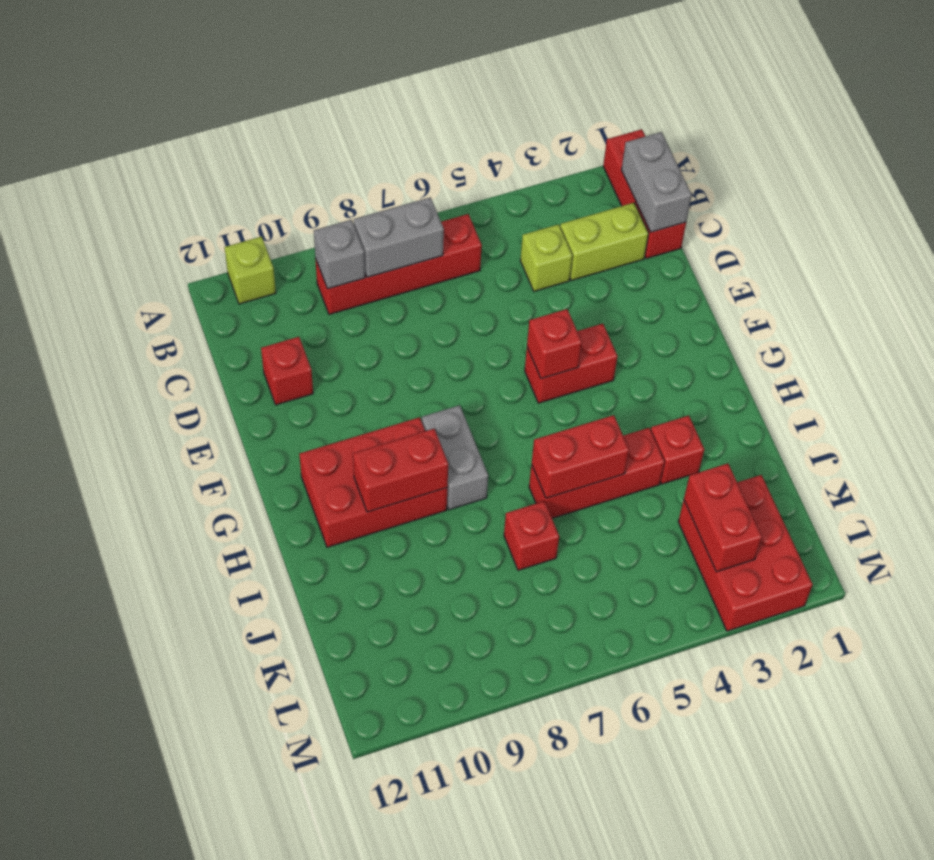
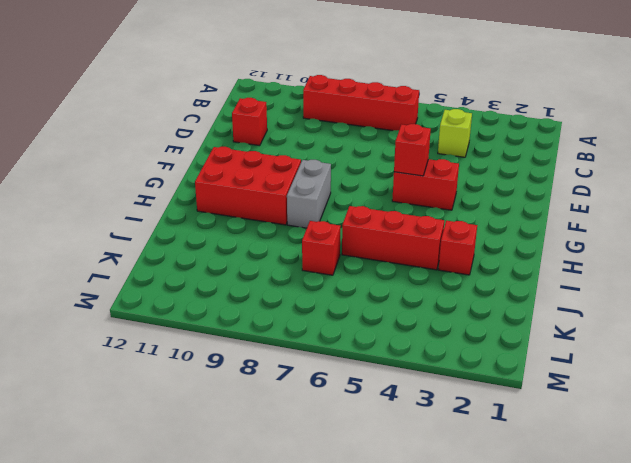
none -> red brick A1:C1 level 1
none -> lime brick A11 level 1
none -> lime brick C2:C3 level 1

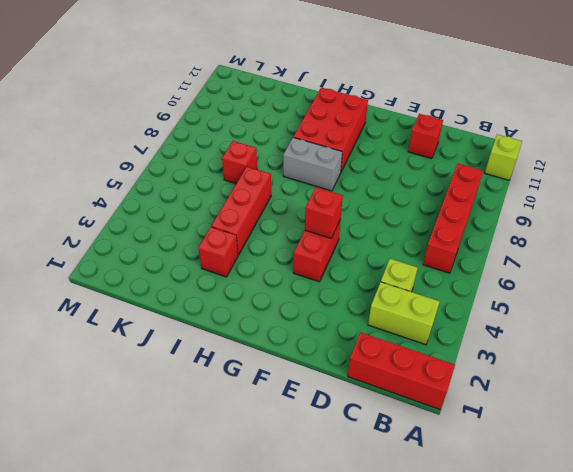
lime brick B3:C3 level 1 -> lime brick C2:C3 level 1
none -> red brick K2:M3 level 1
none -> grey brick B1:C1 level 2
none -> grey brick B7:B8 level 2

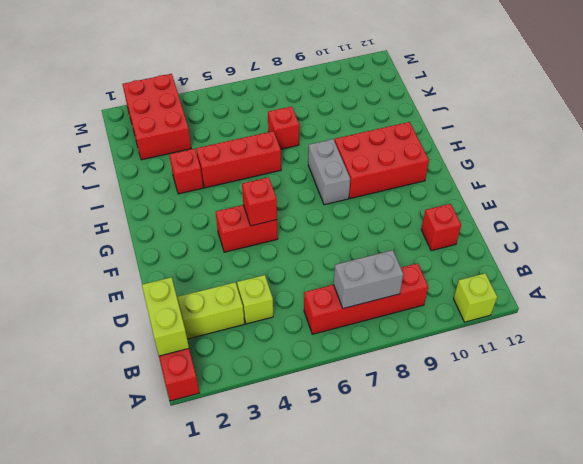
lime brick B1:C1 level 2 -> grey brick B1:C1 level 2
none -> grey brick B9 level 2
none -> red brick H9:H10 level 2
none -> red brick I5:I6 level 2

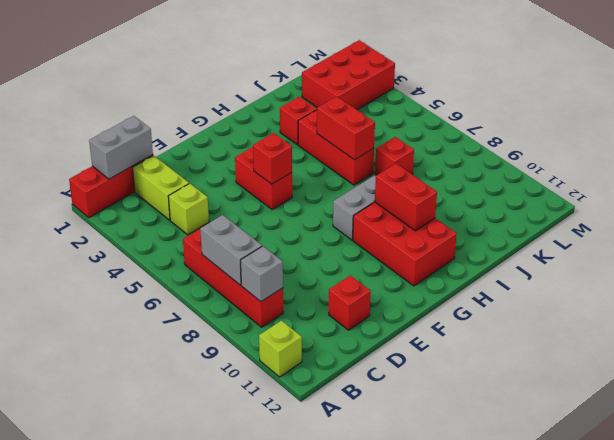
none -> red brick K3:L3 level 2

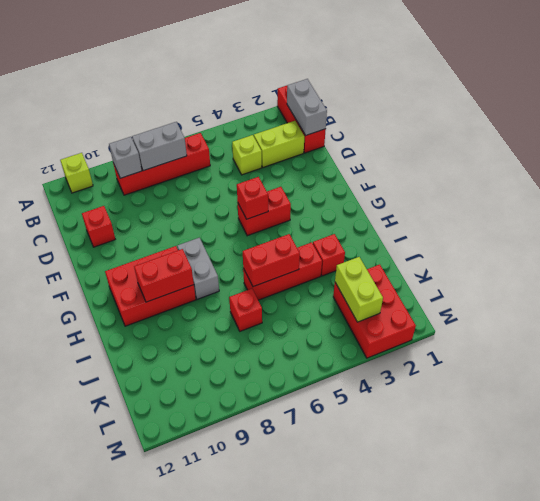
lime brick K3:L3 level 2 -> red brick K3:L3 level 2

